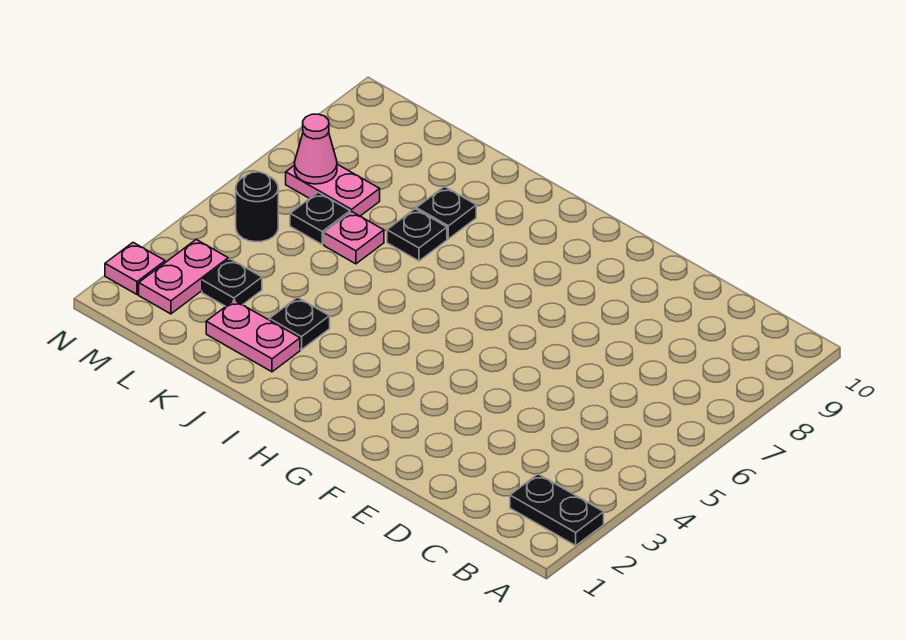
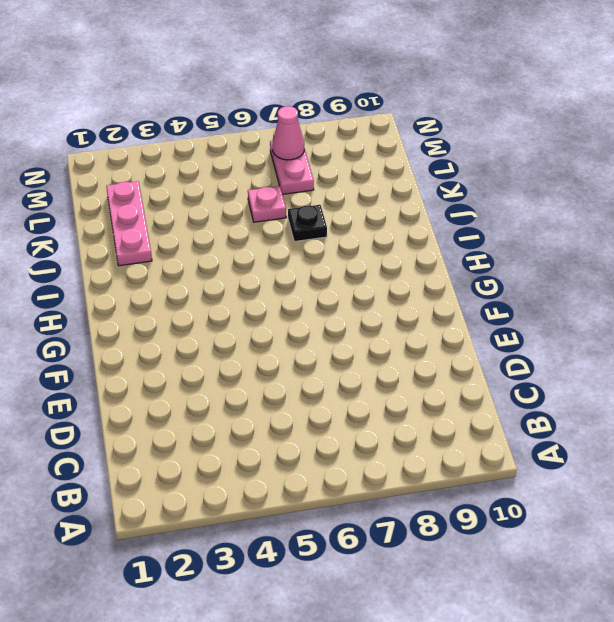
pink plate J2:L2 level 1 -> pink plate J2:K2 level 1
none -> black plate A2:B2 level 1
none -> black plate J3 level 1
none -> black plate J8 level 1

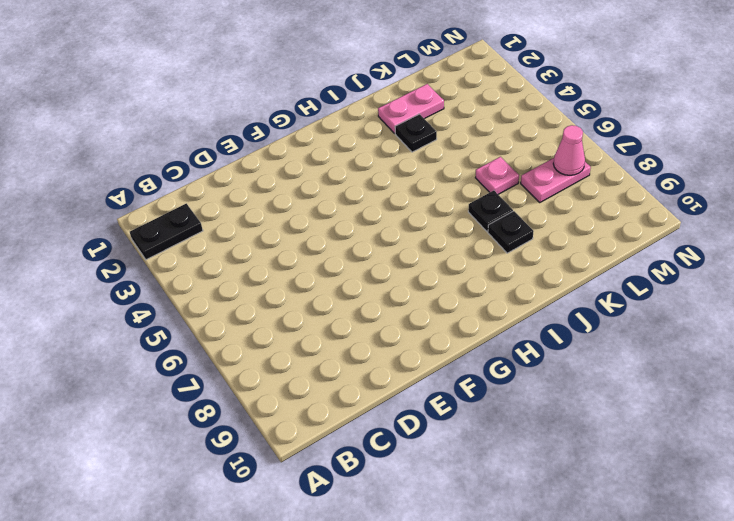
none -> black plate L3 level 1
none -> black plate L6 level 1
none -> pink plate M2:M3 level 1

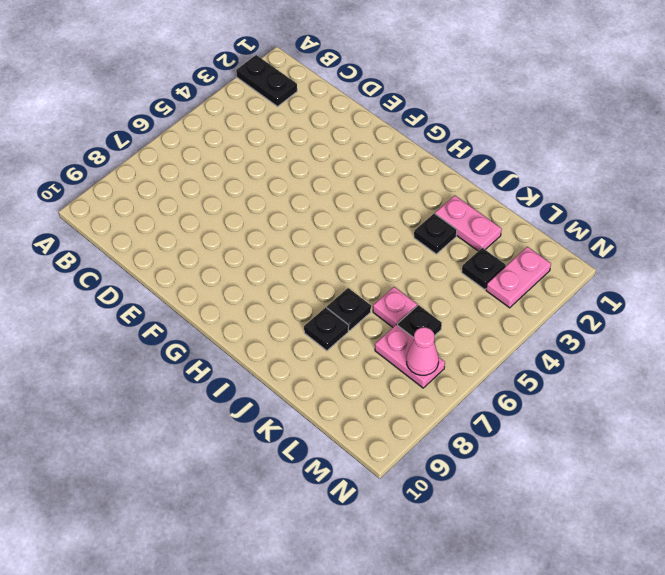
none -> black round brick M5 level 1
none -> pink plate N2 level 1

